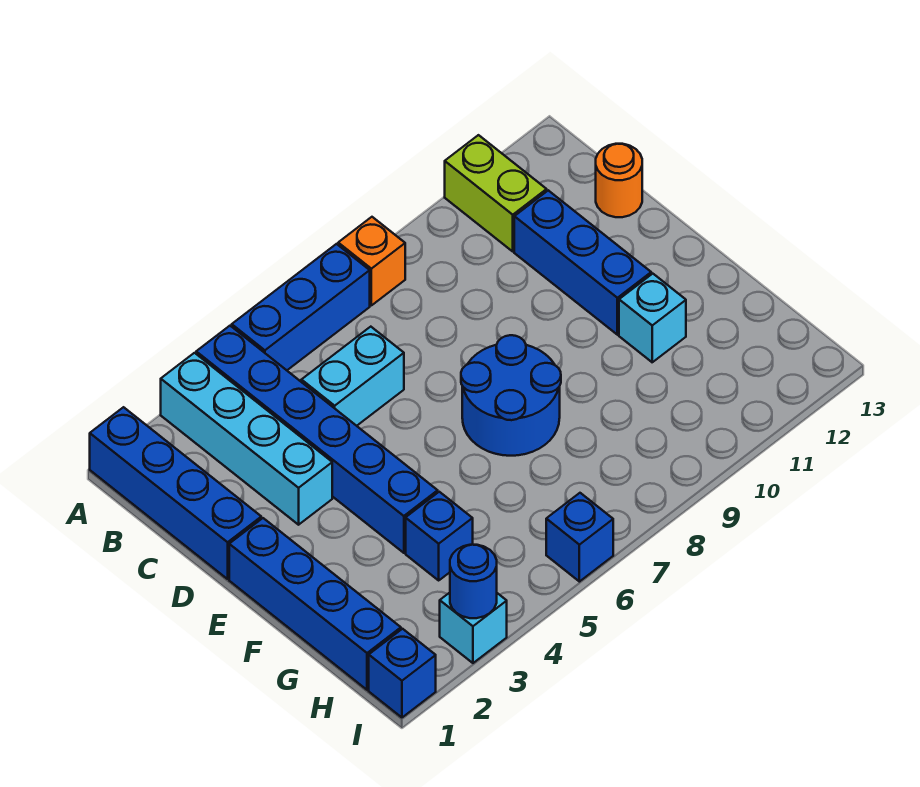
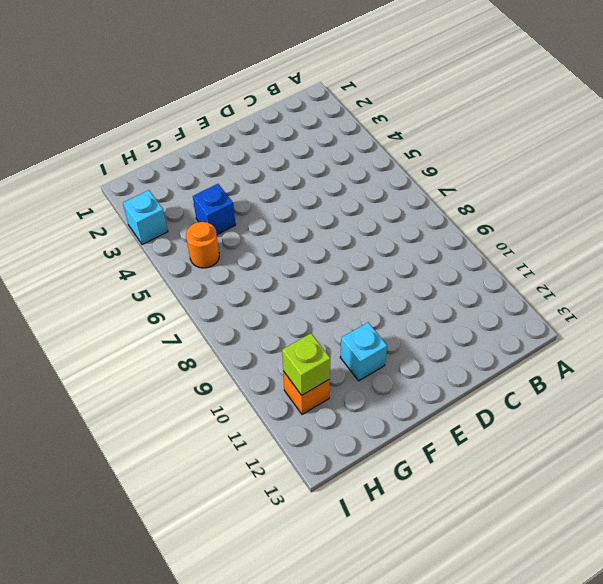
orange round brick H5 level 1 -> orange round brick C13 level 1
orange brick H11 level 1 -> orange brick A8 level 1
lime brick H11 level 2 -> none
none -> blue brick A1:D1 level 1
none -> cyan brick A3:D3 level 1
none -> blue brick A4:F4 level 1

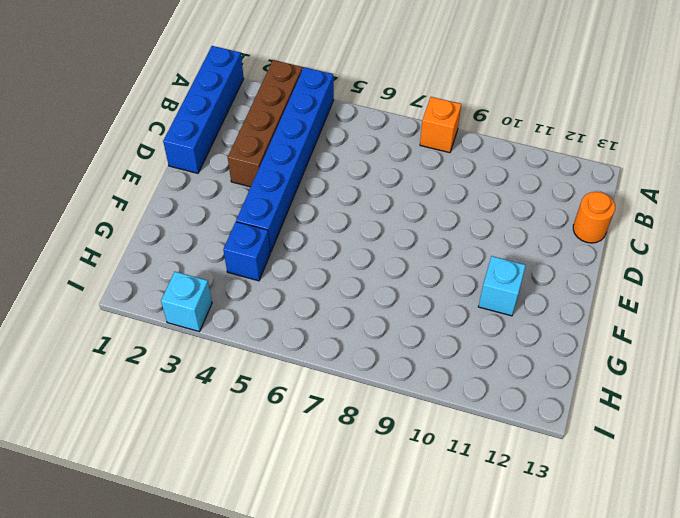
brown brick A3:D3 level 1 -> cyan brick A3:D3 level 1
none -> blue brick A5:A7 level 1
none -> lime brick A11:B11 level 1
none -> cyan brick C5:C6 level 1

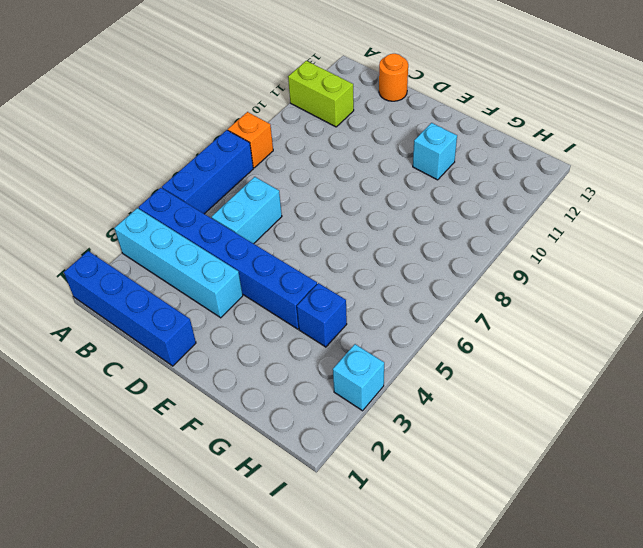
none -> blue brick C11:E11 level 1
none -> blue brick E1:H1 level 1
none -> blue round brick E7:F8 level 1

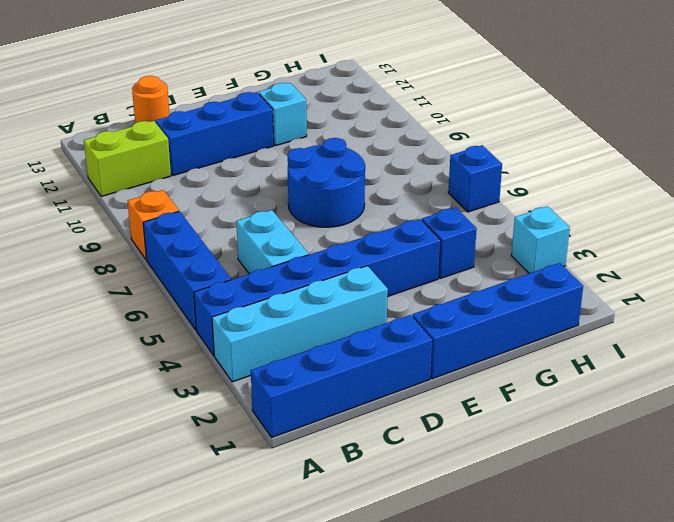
none -> blue brick I1 level 1
none -> blue round brick I3 level 2

